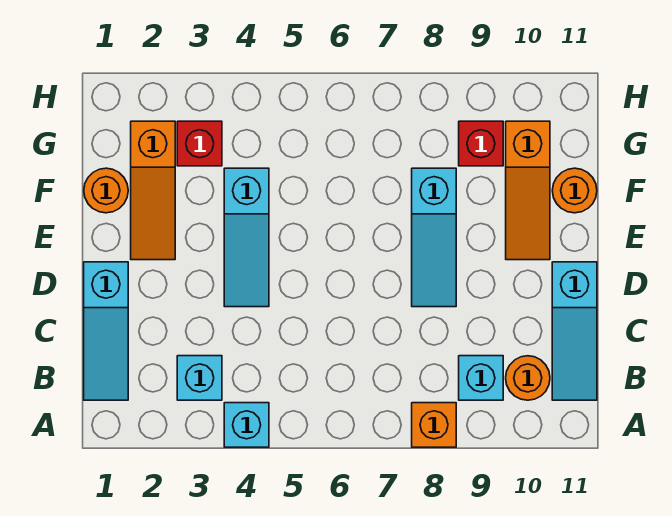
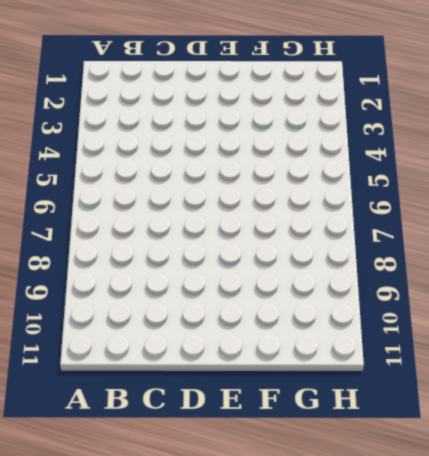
none -> cyan brick A4 level 1
none -> orange brick A8 level 1
none -> cyan slope B1:D1 level 1 top D

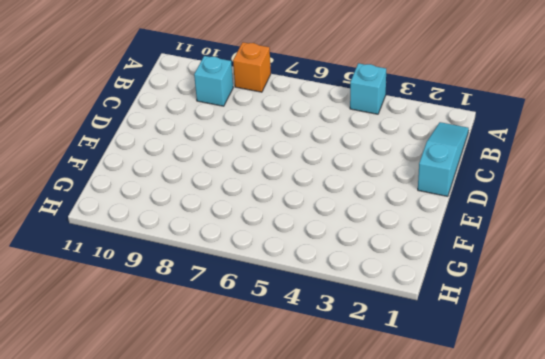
none -> cyan brick B3 level 1
none -> orange round brick B10 level 1
none -> cyan slope B11:D11 level 1 top D

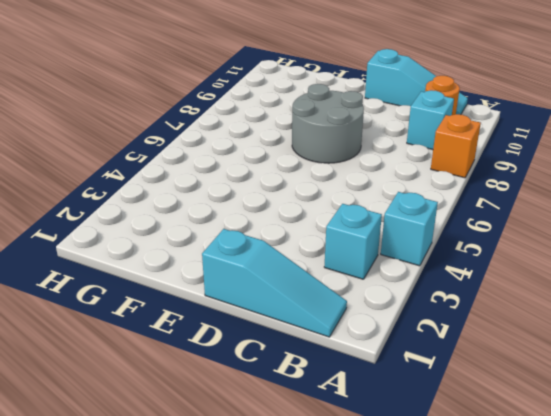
grey round brick D7:E8 level 1 -> cyan slope D8:F8 level 1 top F
none -> cyan slope D4:F4 level 1 top F
none -> orange slope E2:G2 level 1 top G
none -> orange slope E10:G10 level 1 top G

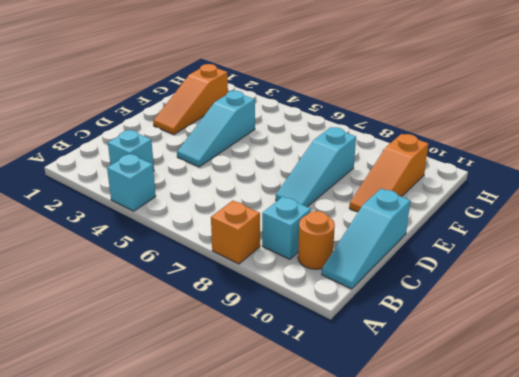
none -> cyan slope B1:D1 level 1 top D
none -> orange round brick F1 level 1
none -> orange round brick F11 level 1

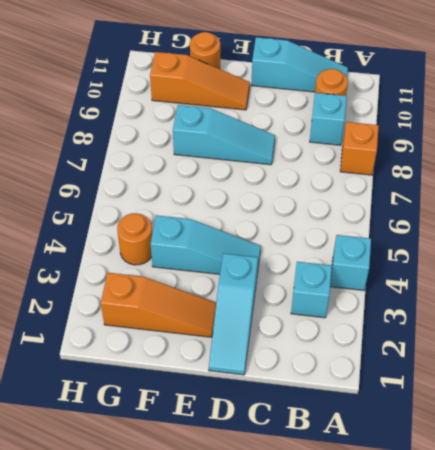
cyan slope D1:D3 level 1 top 3 -> cyan slope B1:D1 level 1 top D
orange round brick G4 level 1 -> orange round brick F1 level 1
none -> red brick G3 level 1
none -> red brick G9 level 1

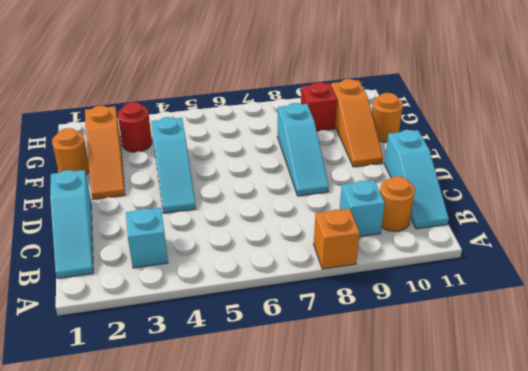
red round brick G3 level 1 -> red brick G3 level 1
none -> cyan brick A4 level 1

